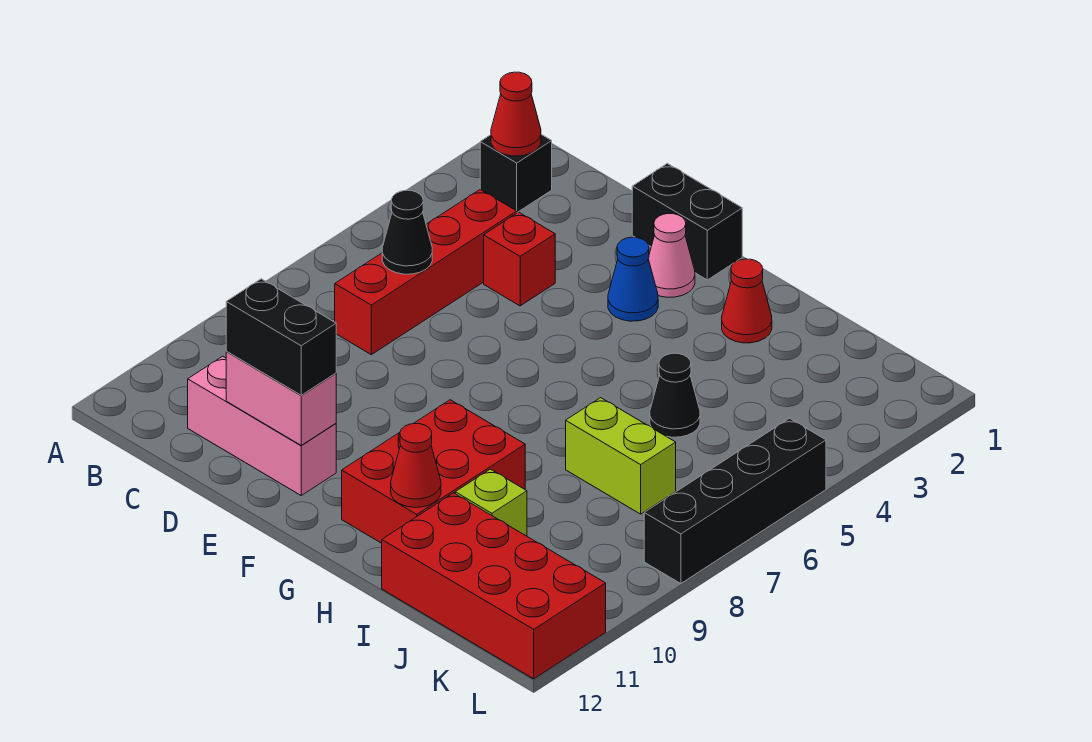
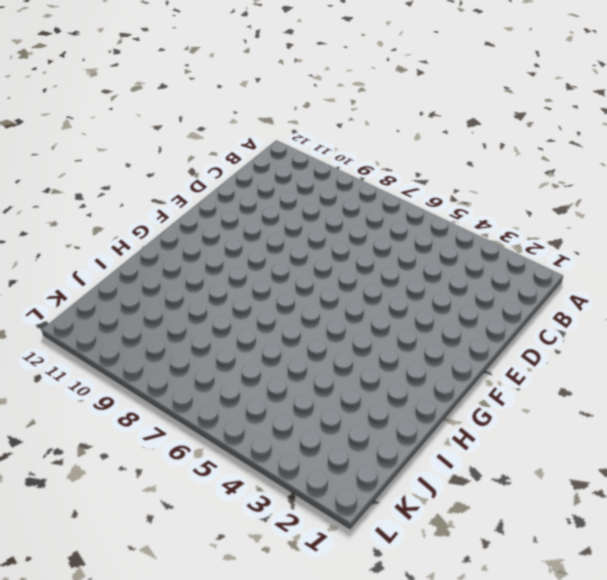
none -> black brick B2 level 1
none -> red brick C4:C7 level 1
none -> pink brick C11:E11 level 1

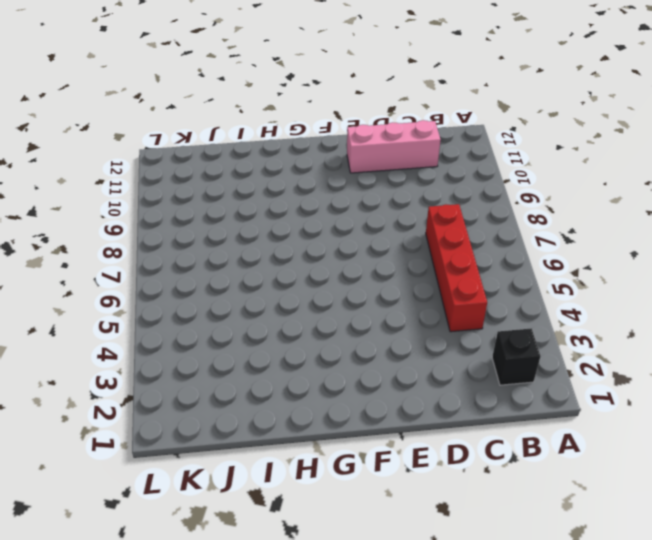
none -> red brick D4 level 1
none -> black brick E1:F1 level 1
none -> pink cone F2 level 1

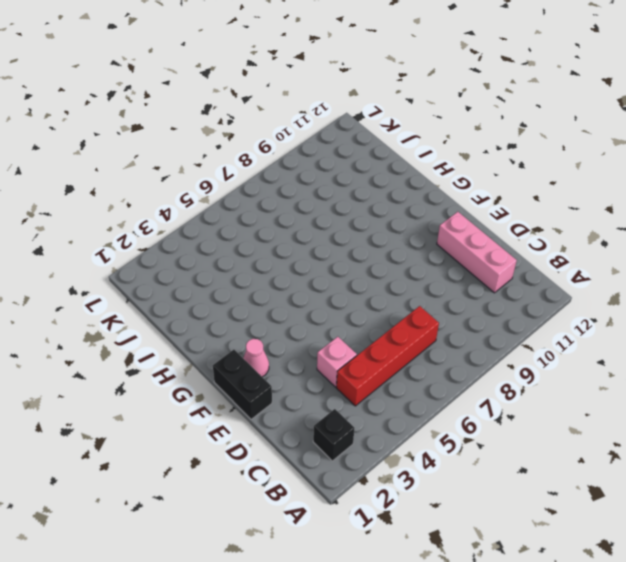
pink brick D4 level 1 -> red brick D4 level 1
none -> blue cone F3 level 1
none -> red brick G9:H11 level 1
none -> red cone H2 level 1

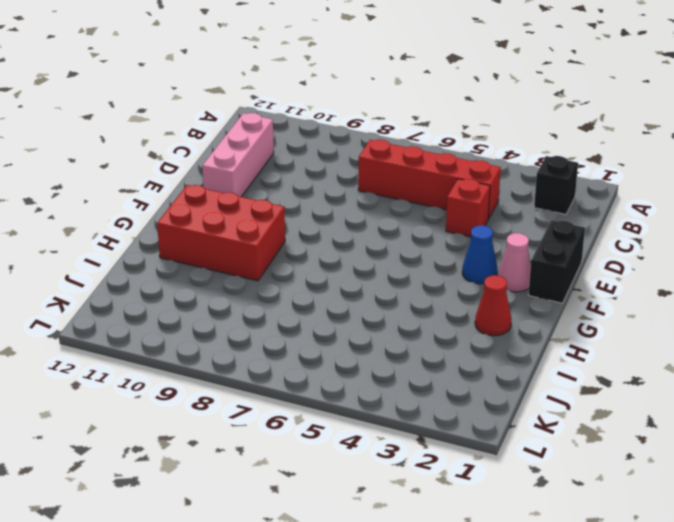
none -> black cone I5 level 1
none -> lime brick I7:J7 level 1
none -> lime brick I10 level 1

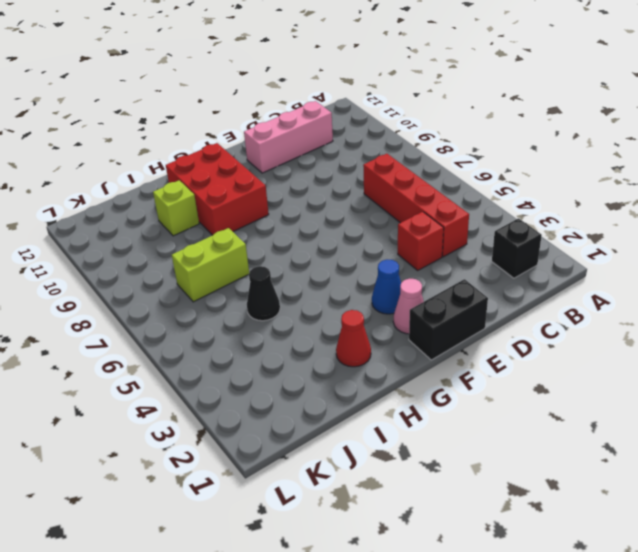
none -> red brick I11:L12 level 1
none -> black brick L5:L8 level 1
none -> red cone B2 level 2

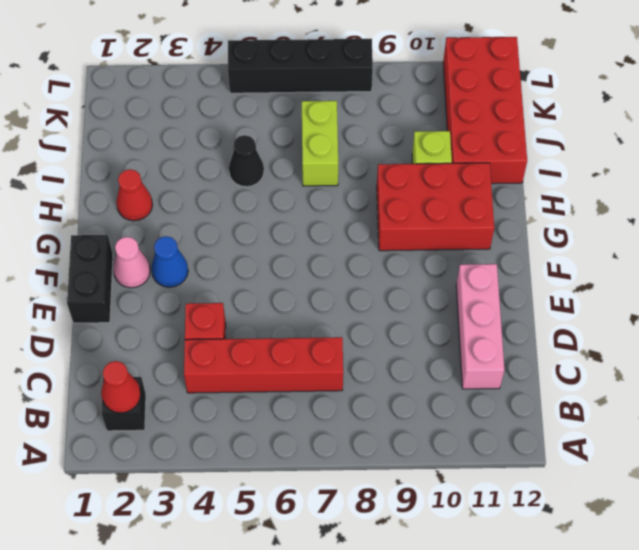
none -> black cone C6 level 2
none -> pink brick D11:E11 level 2
none -> red cone H11 level 2

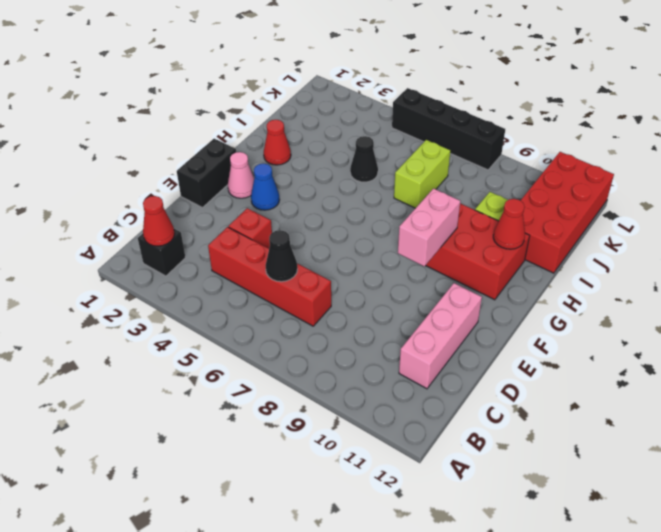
pink brick F9:G9 level 2 -> pink brick D11:E11 level 2
none -> black brick D11:E11 level 3

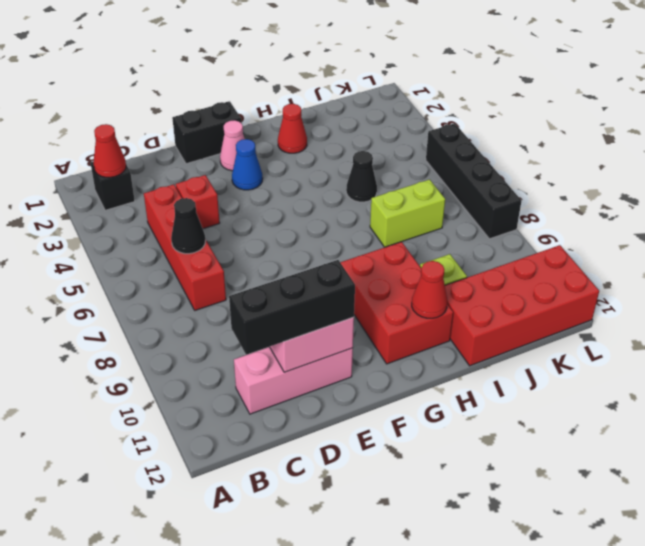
black brick C11:E11 level 3 -> black brick D11:E11 level 3

